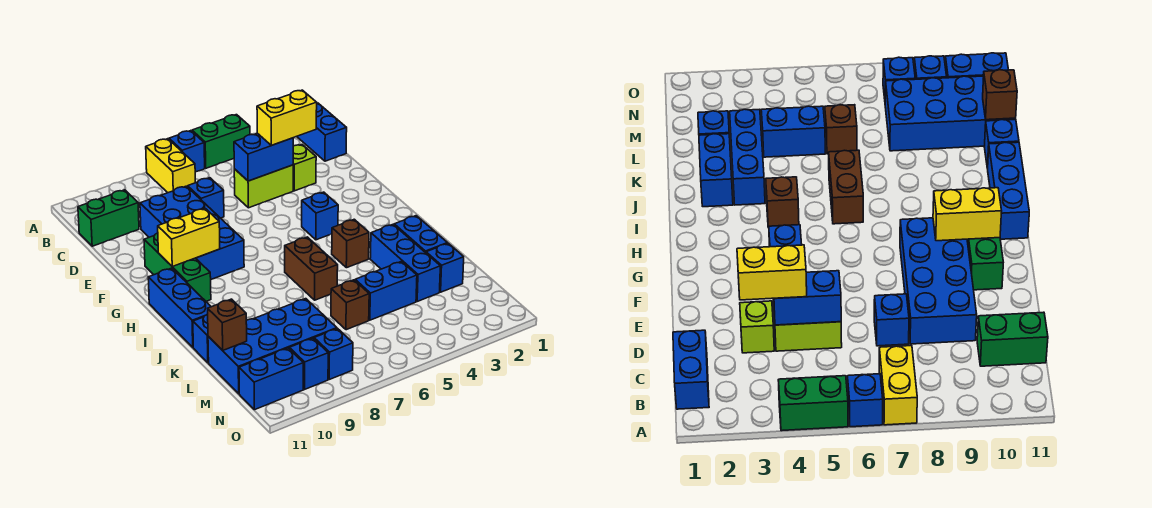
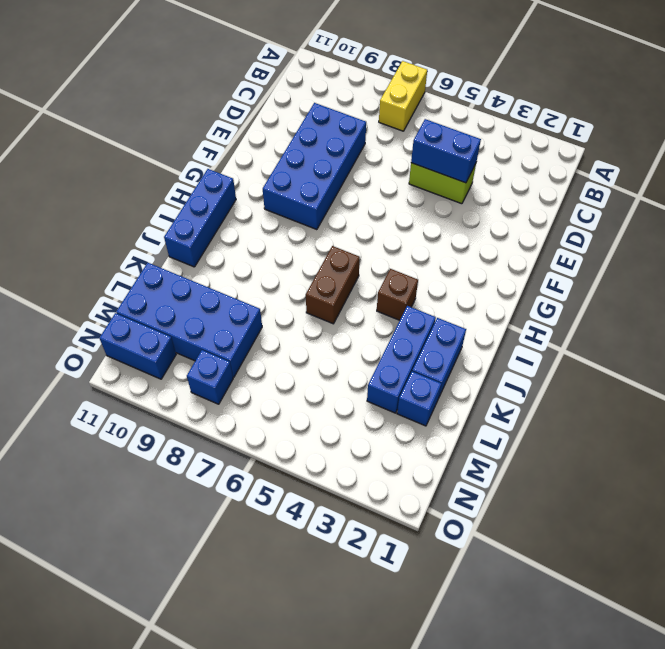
none -> green brick A4:A5 level 1
none -> blue brick A6 level 1
none -> blue brick B1:C1 level 1

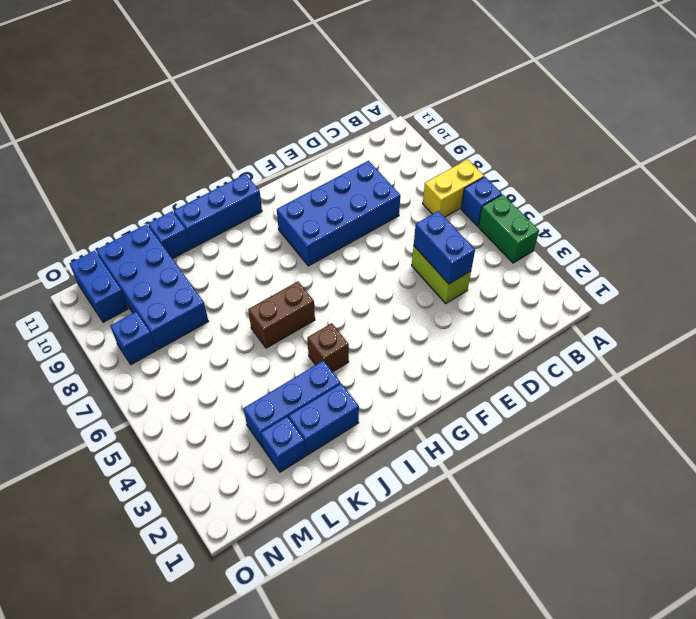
none -> blue brick B1:C1 level 1
none -> green brick C10:C11 level 1
none -> lime brick D3 level 1

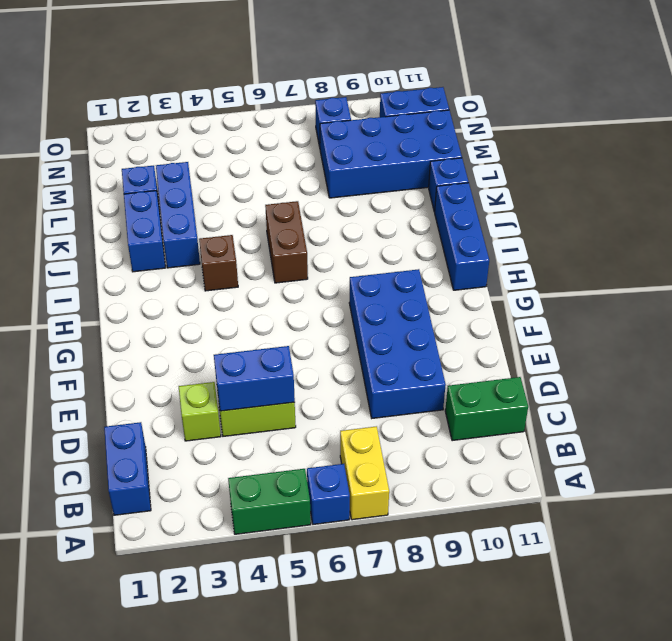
none -> blue brick D7 level 1
none -> green brick F10:H10 level 1
none -> blue brick G4 level 1

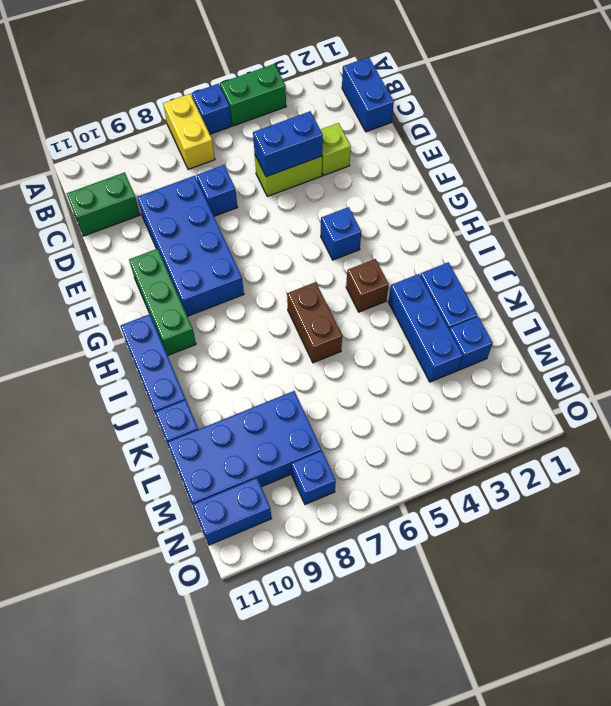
none -> blue brick L4:L5 level 1
none -> brown brick L6 level 1
none -> blue brick N9 level 1

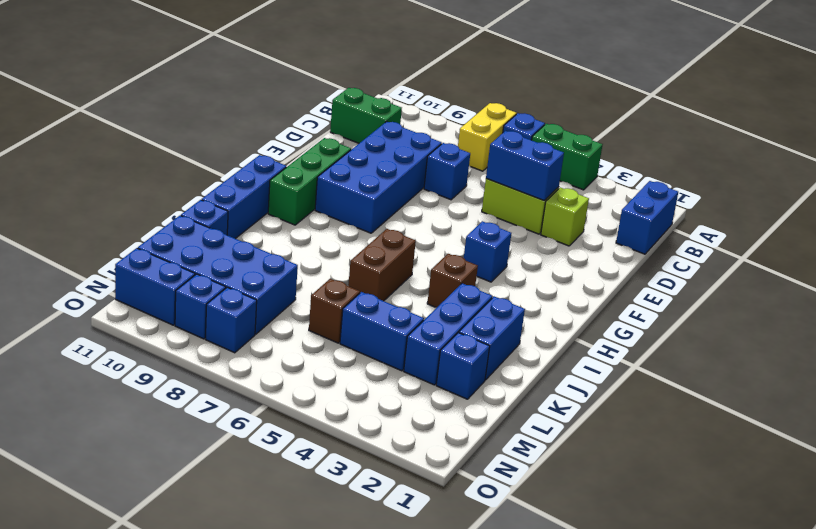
none -> yellow brick G9:G10 level 2
none -> brown brick L11 level 2
none -> yellow brick D3:D4 level 3

